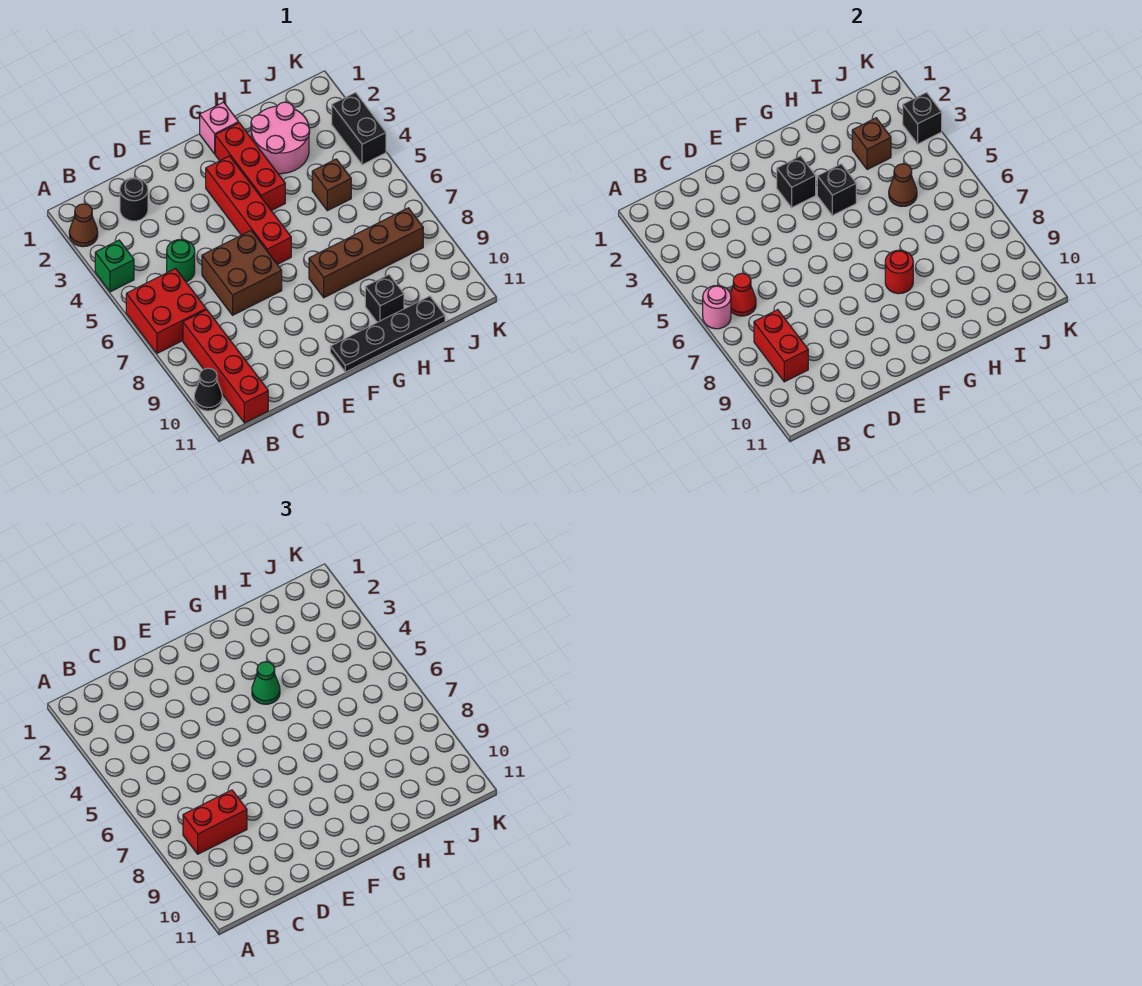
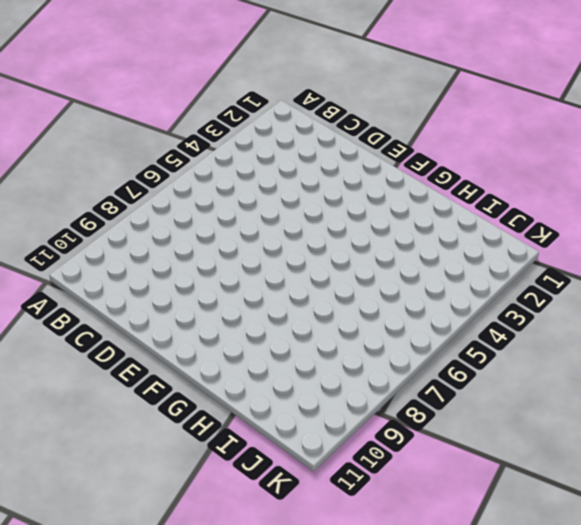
none -> brown cone A2 level 1
none -> green brick A4 level 1
none -> red brick A6:B7 level 1

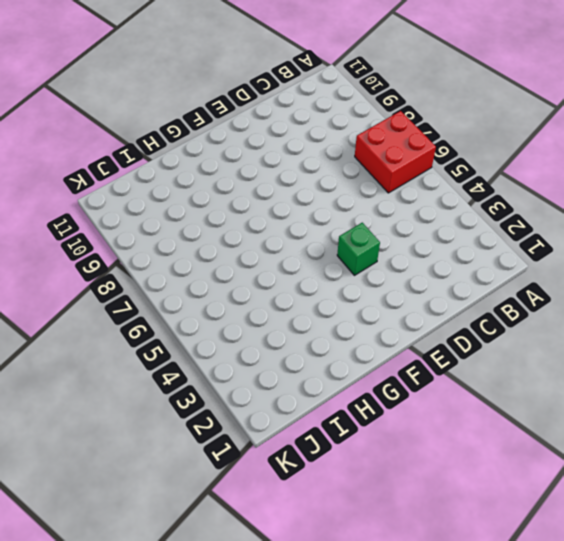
green brick E4 level 1 -> green brick A4 level 1
none -> brown cone A2 level 1
none -> black cone A10 level 1
none -> red brick B8:B11 level 1

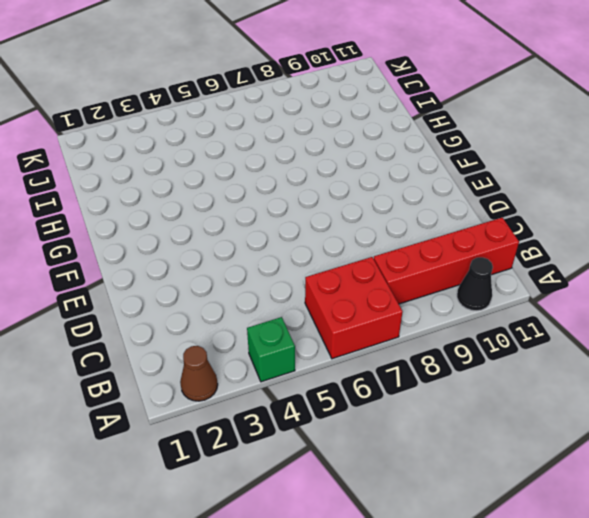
none -> black round brick C2 level 1
none -> green round brick C5 level 1
none -> brown brick D6:E7 level 1

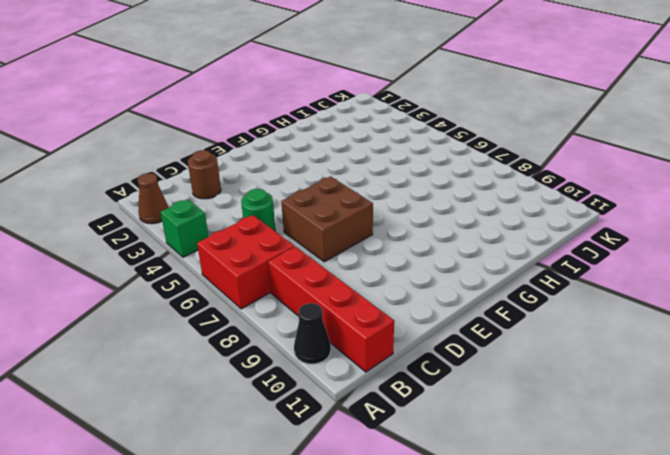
brown round brick C2 level 1 -> black round brick C2 level 1
none -> red brick F3:F6 level 1
none -> black plate F11:I11 level 1
none -> pink brick G1 level 1

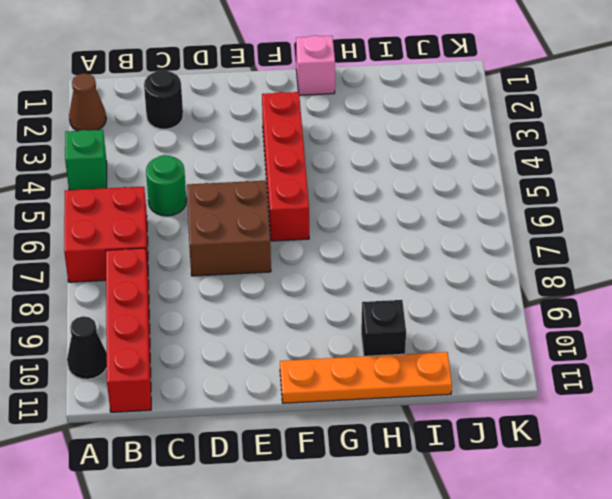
orange plate F11:I11 level 1 -> black plate F11:I11 level 1
none -> red brick G2:G4 level 1
none -> brown brick G8:J8 level 1
none -> pink round brick H2:I3 level 1

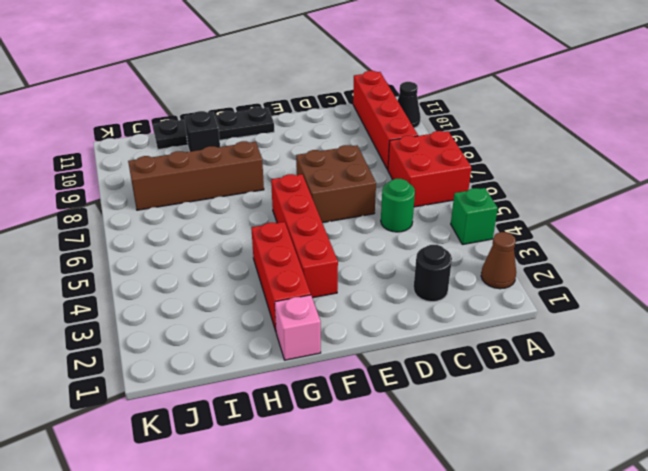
none -> pink round brick H2:I3 level 1
none -> brown brick I5 level 1
none -> black brick K3:K4 level 1

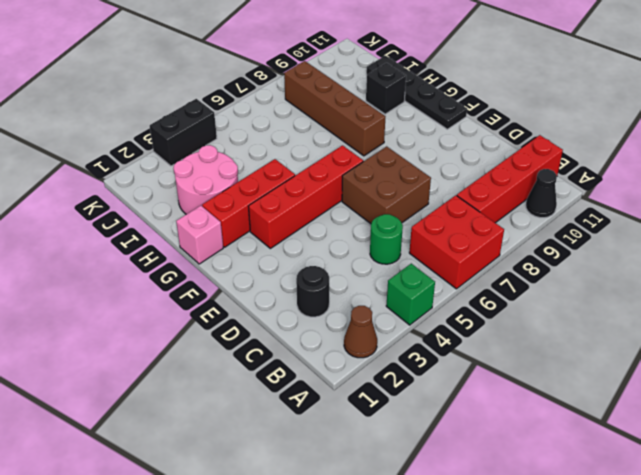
none -> brown brick I5 level 1
none -> pink round brick A6 level 2
none -> red cone B6 level 2

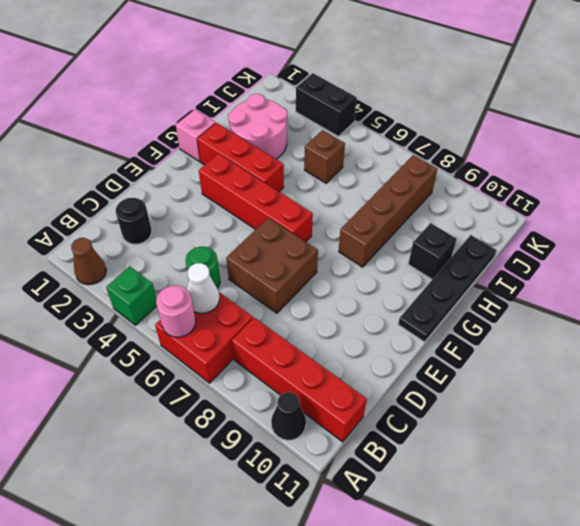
white cone B6 level 2 -> red cone B6 level 2
none -> red brick B8:B9 level 2
none -> black brick F3 level 2
none -> black brick G4 level 2

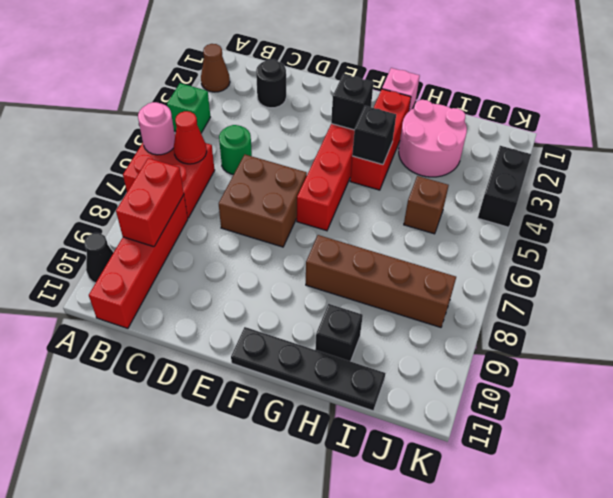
none -> red round brick G8 level 2
none -> brown brick I3 level 2
none -> brown cone I5 level 2

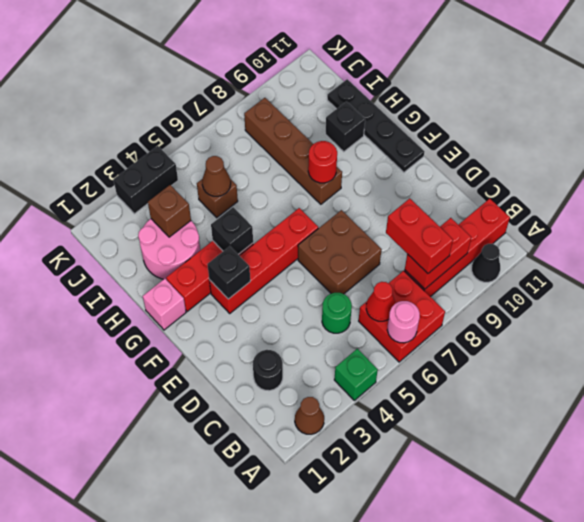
none -> black brick K3 level 2
none -> green cone G4 level 3

